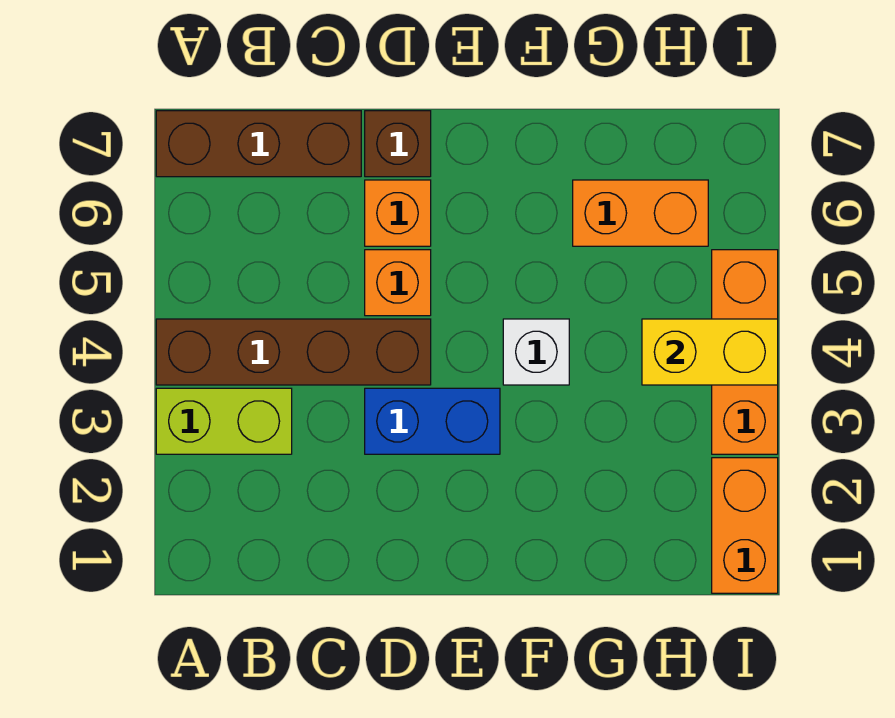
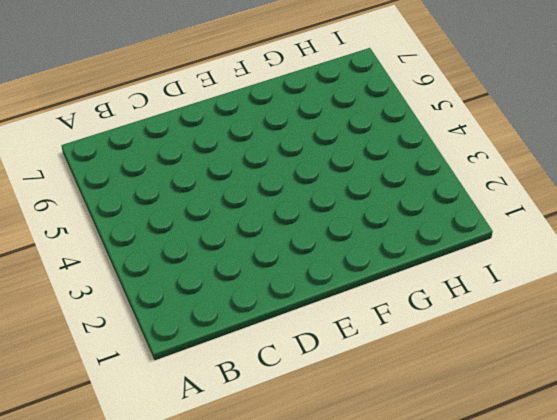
none -> lime brick A3:B3 level 1
none -> brown brick A4:D4 level 1
none -> brown brick A7:C7 level 1

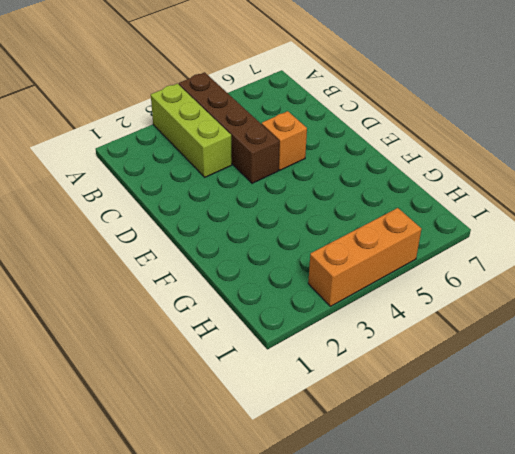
lime brick A3:C3 level 1 -> lime brick A3:B3 level 1
none -> brown brick A7:C7 level 1
none -> blue brick D3:E3 level 1
none -> orange brick D6 level 1

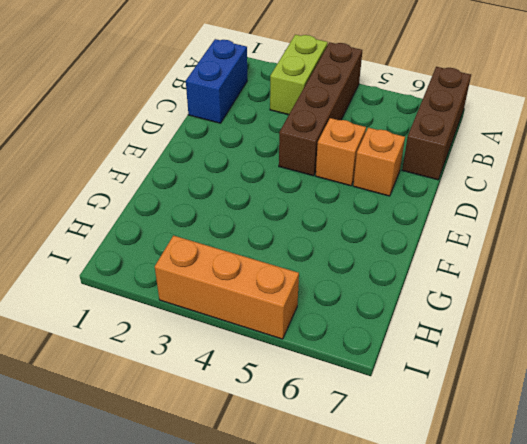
blue brick B1:C1 level 1 -> blue brick D3:E3 level 1
none -> brown brick D7 level 1
none -> white brick F4 level 1
none -> orange brick G6:H6 level 1

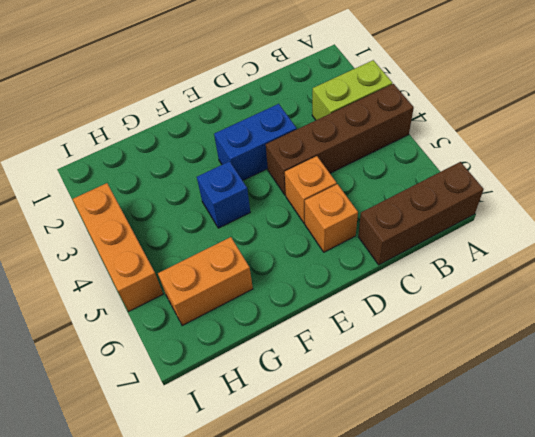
blue brick F4 level 1 -> white brick F4 level 1
none -> brown brick D7 level 1
none -> orange brick I1:I2 level 1
none -> yellow brick H4:I4 level 2

